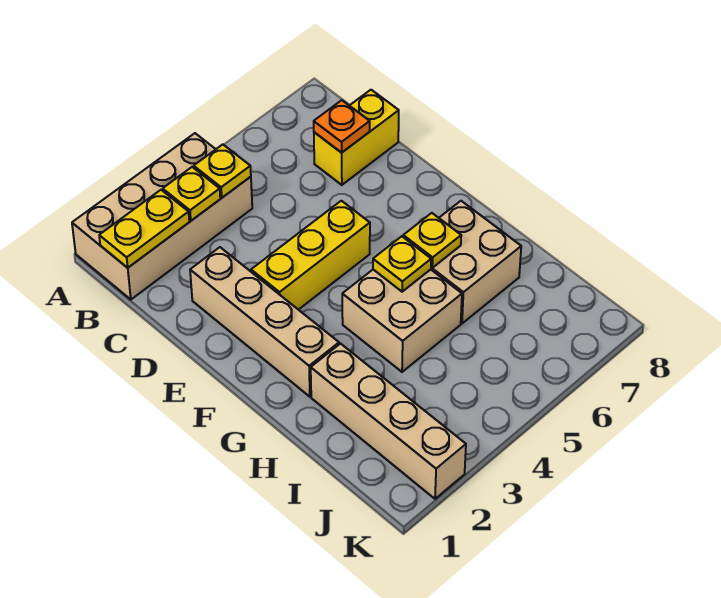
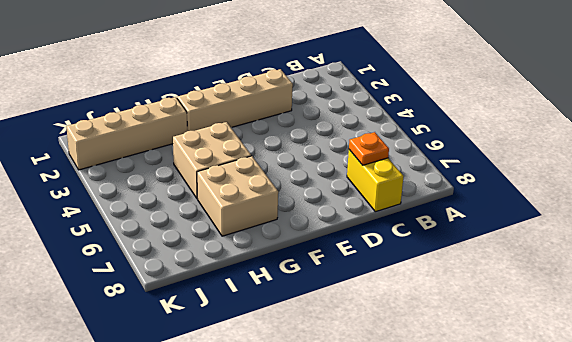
none -> tan brick A1:B4 level 1
none -> yellow brick E3:E5 level 1
none -> yellow plate B1:B2 level 2

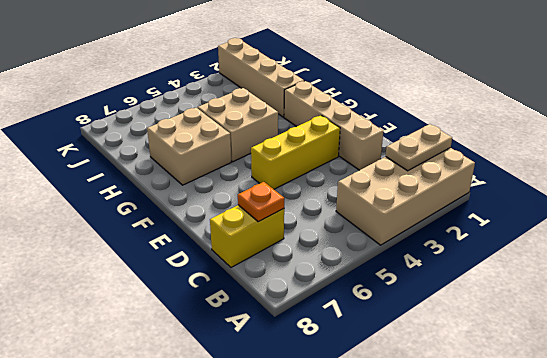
tan plate B1:B2 level 2 -> yellow plate B1:B2 level 2
none -> yellow plate B3 level 2
none -> yellow plate B4 level 2
none -> yellow plate G5 level 2

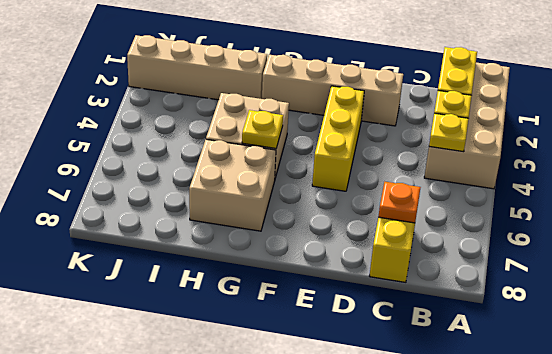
none -> yellow plate G6 level 2

